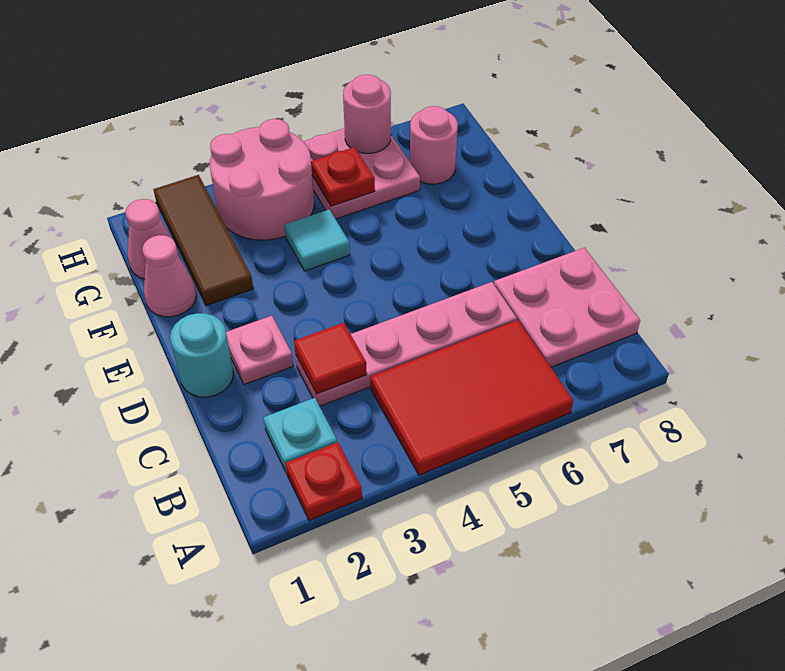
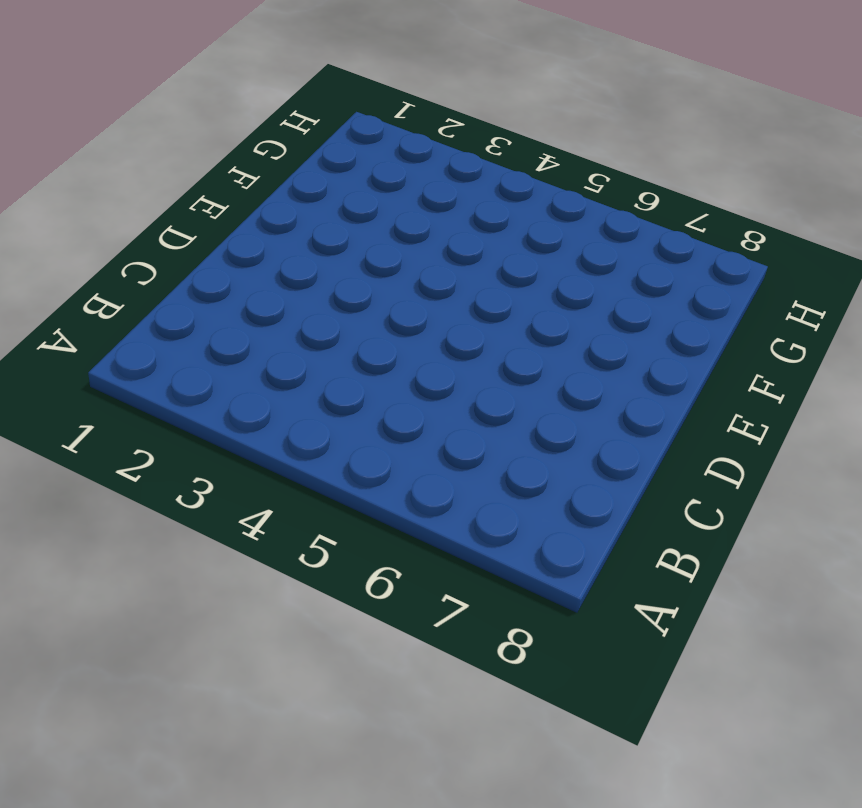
none -> red plate A2 level 1
none -> red tile A4:B6 level 1
none -> cyan plate B2 level 1

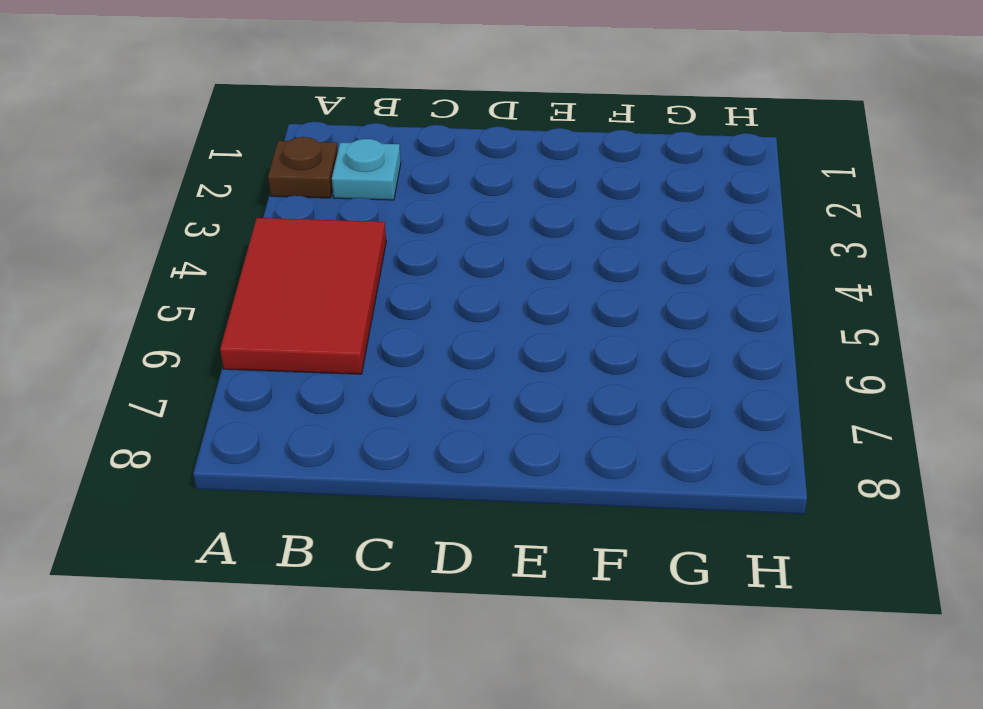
brown plate A2 level 1 -> red plate A2 level 1
none -> pink plate B7:C8 level 1
none -> pink plate C3:C6 level 1
none -> cyan round brick D1 level 1

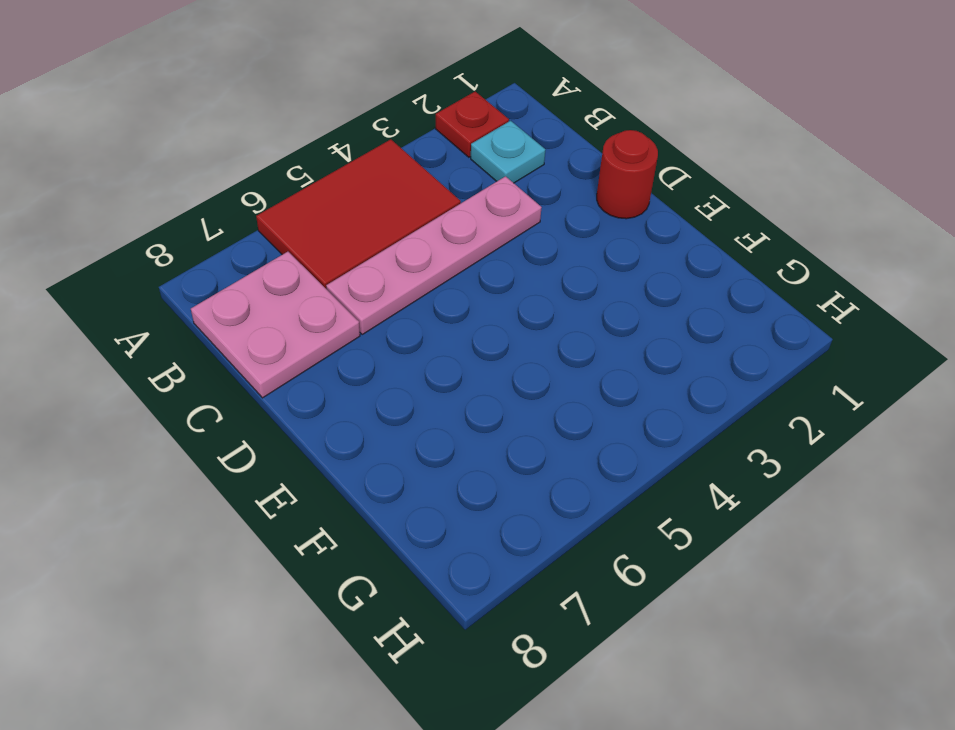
red round brick D1 level 1 -> cyan round brick D1 level 1
none -> pink plate D2 level 1
none -> pink cone F1 level 1
none -> brown tile F2:H2 level 1

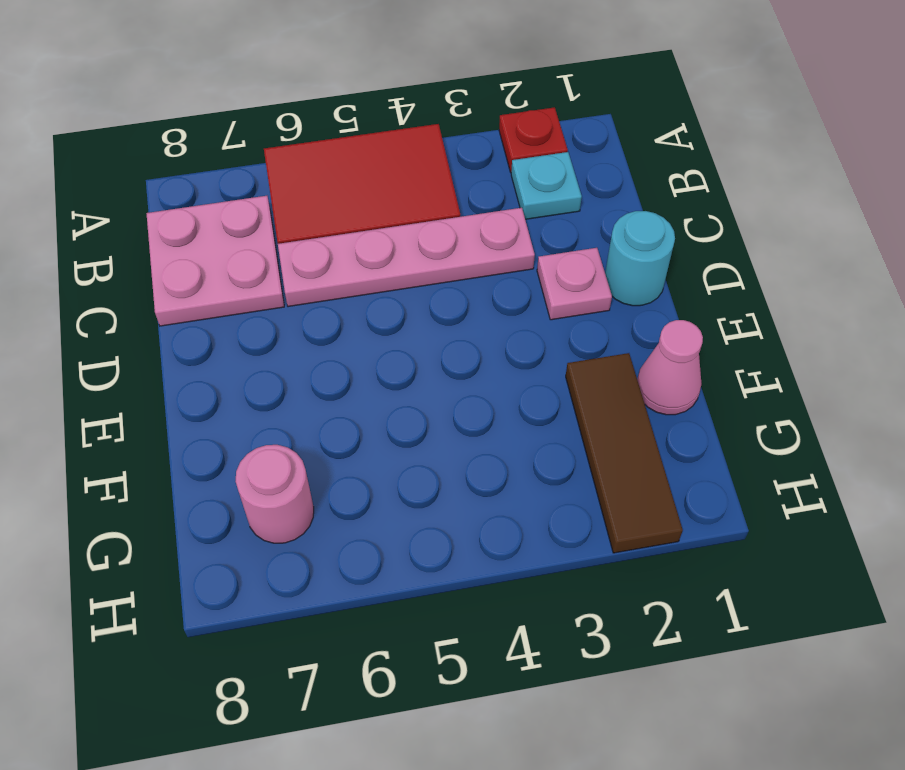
none -> cyan tile F4 level 1
none -> pink cone G1 level 1
none -> pink round brick G3:H4 level 1

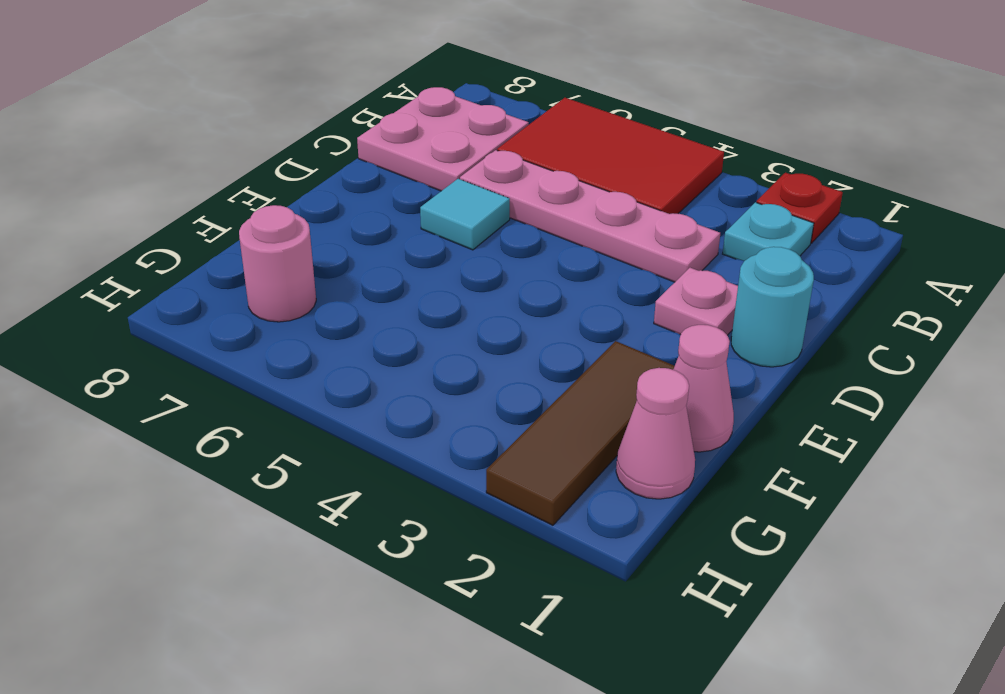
cyan tile D6 level 1 -> cyan tile F4 level 1
none -> pink round brick G3:H4 level 1
none -> pink plate G5:H6 level 1
none -> red tile C3 level 2

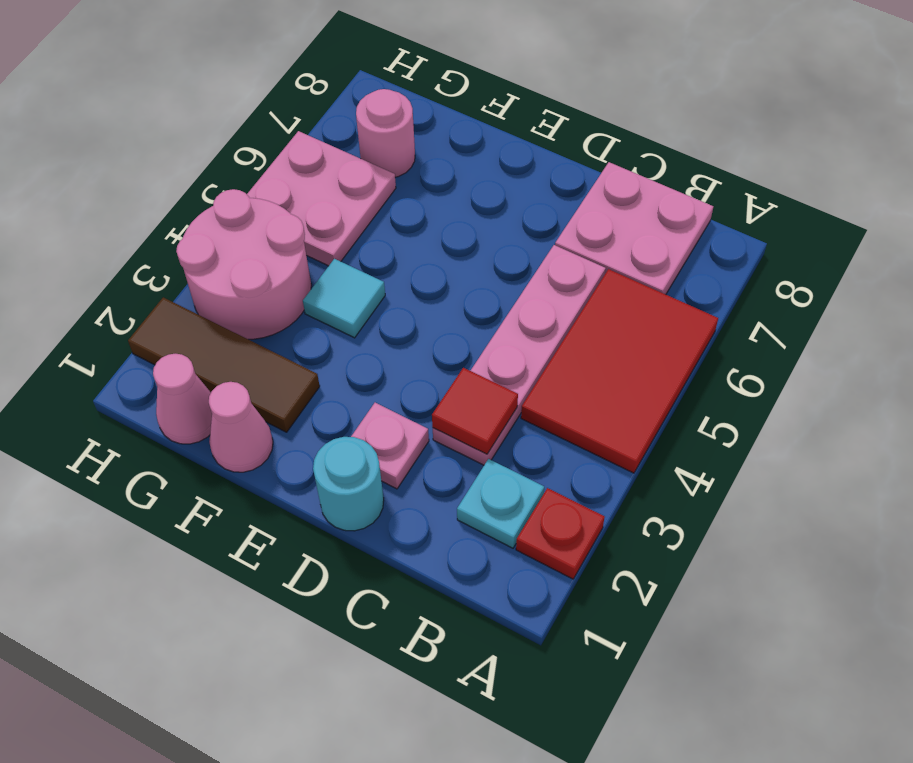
none -> red plate G5 level 2
none -> pink round brick H6 level 2

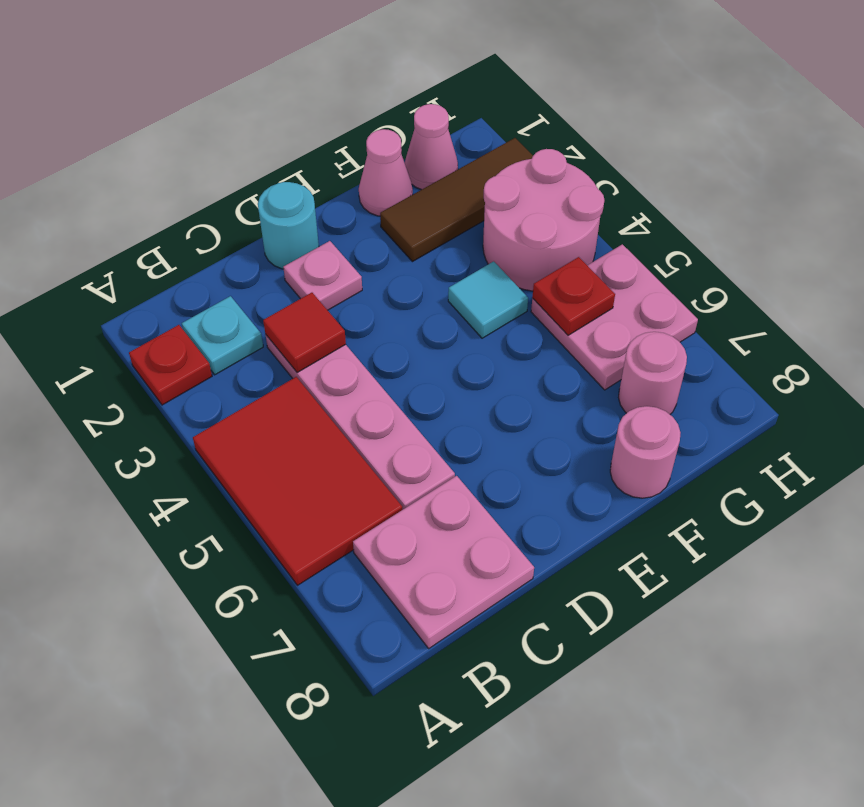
pink round brick F8 level 1 -> pink round brick H6 level 2

